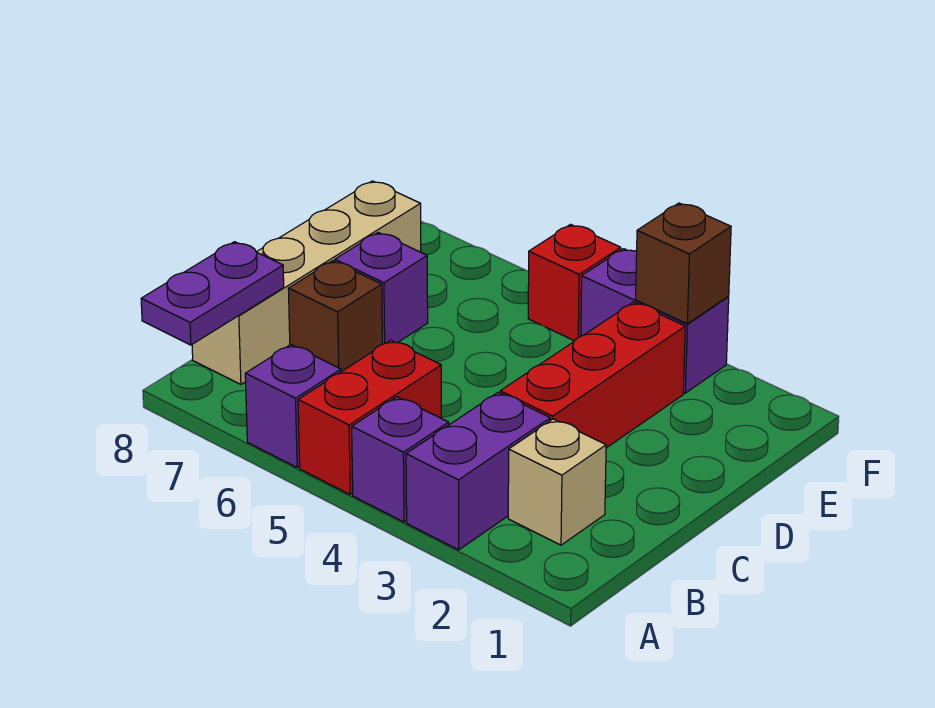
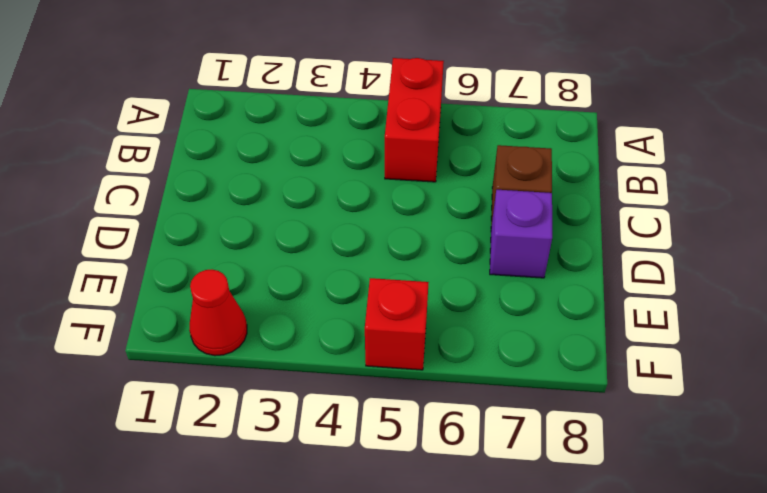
red cone F2 level 1 -> none
none -> purple brick A3:B3 level 1
none -> purple brick A4 level 1
none -> purple brick A6 level 1

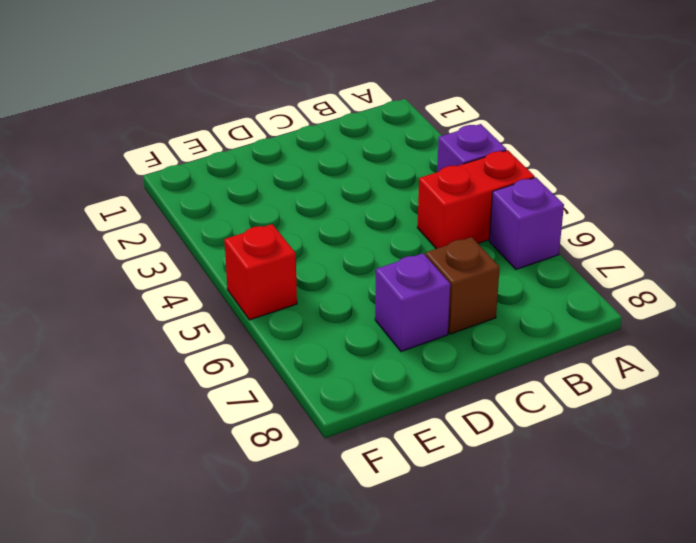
none -> purple brick A3:B3 level 1
none -> tan brick B2 level 1
none -> tan brick B8:E8 level 1

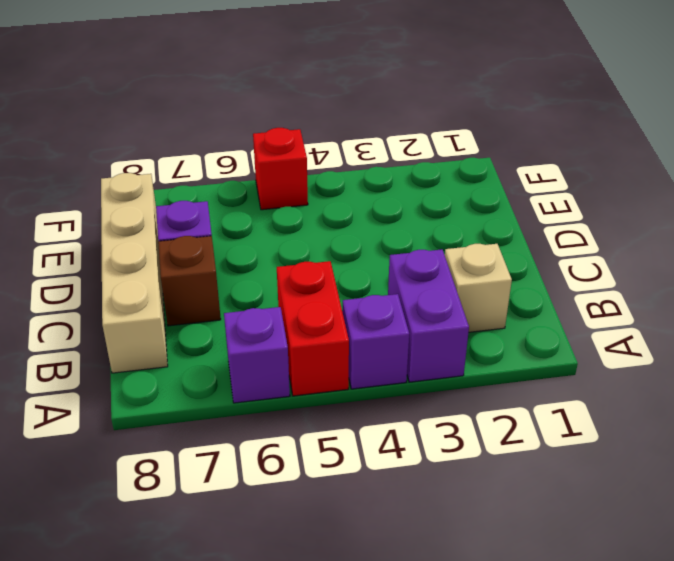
none -> red brick C3:E3 level 1
none -> purple brick F3:F4 level 1
none -> purple plate A8:B8 level 2

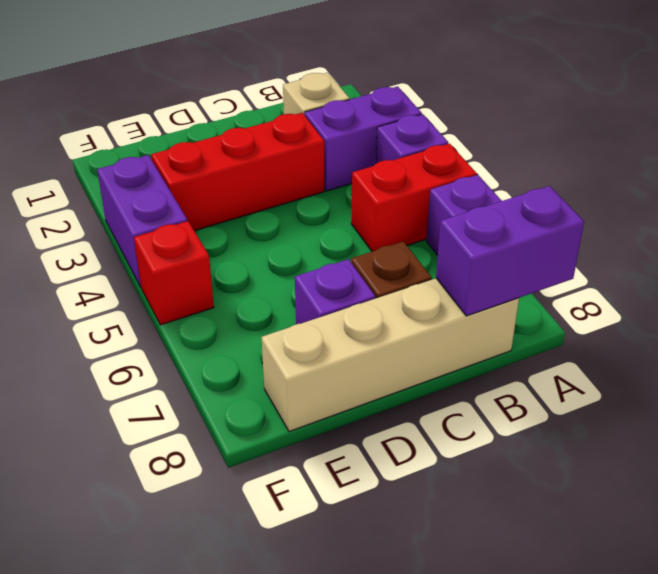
purple brick A8:B8 level 2 -> purple plate A8:B8 level 2
none -> brown brick F3 level 2

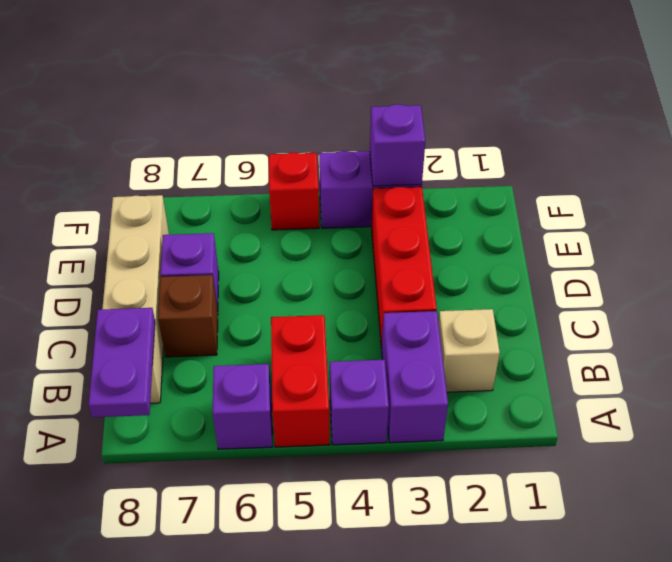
purple brick F3 level 2 -> brown brick F3 level 2

